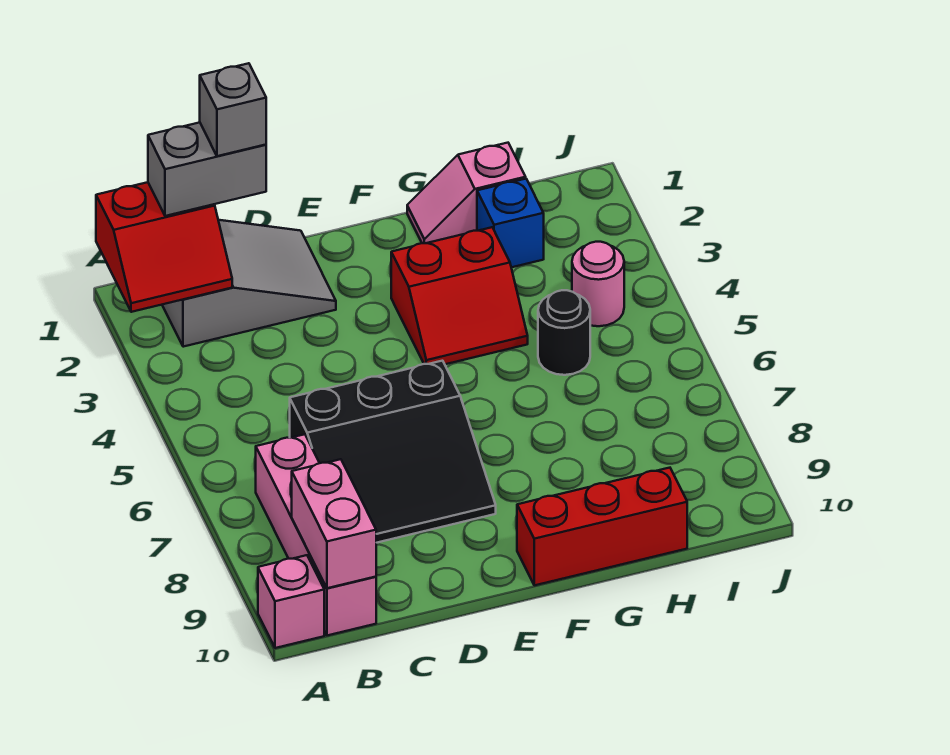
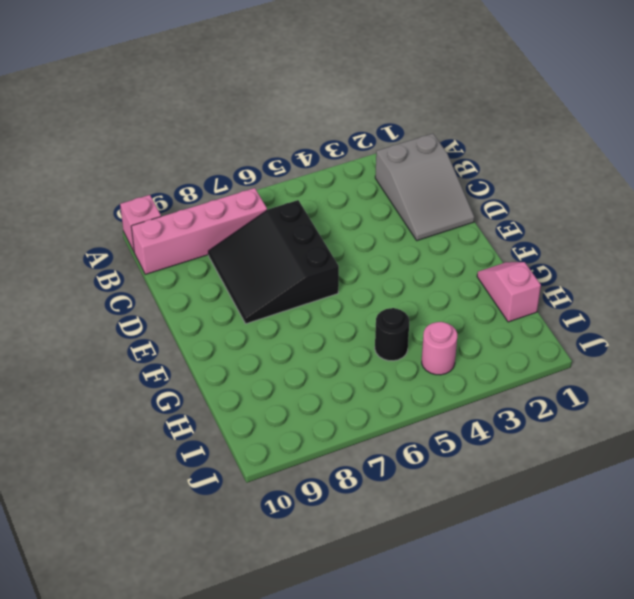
none -> red slope F3:G4 level 1 top 3
none -> red brick F10:H10 level 1
none -> blue brick H2 level 1

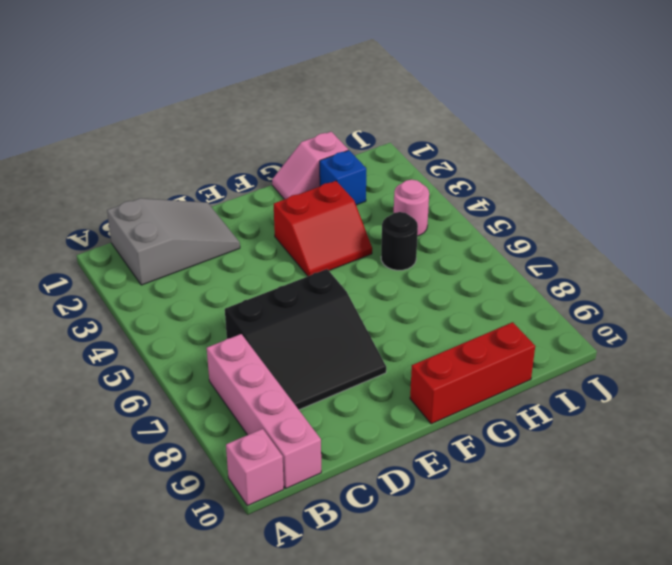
none -> red slope A1:B2 level 2 top 1
none -> pink brick B9:B10 level 2
none -> grey brick B1:C1 level 3

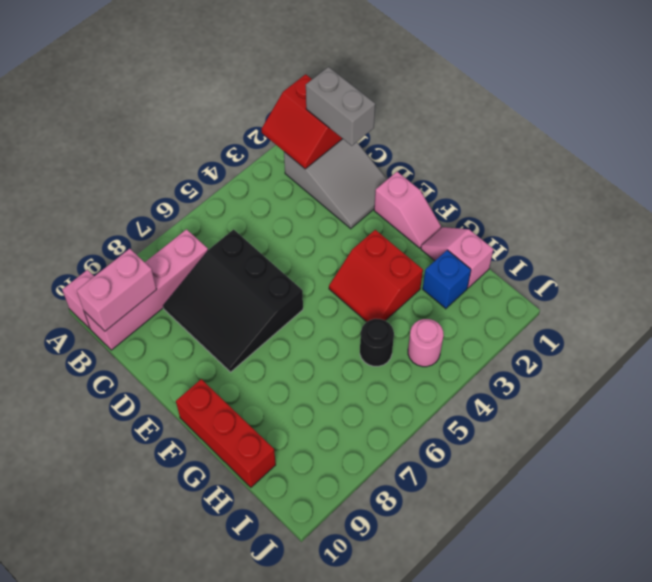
pink slope E1:F1 level 1 top E -> none
none -> grey brick C1 level 4

